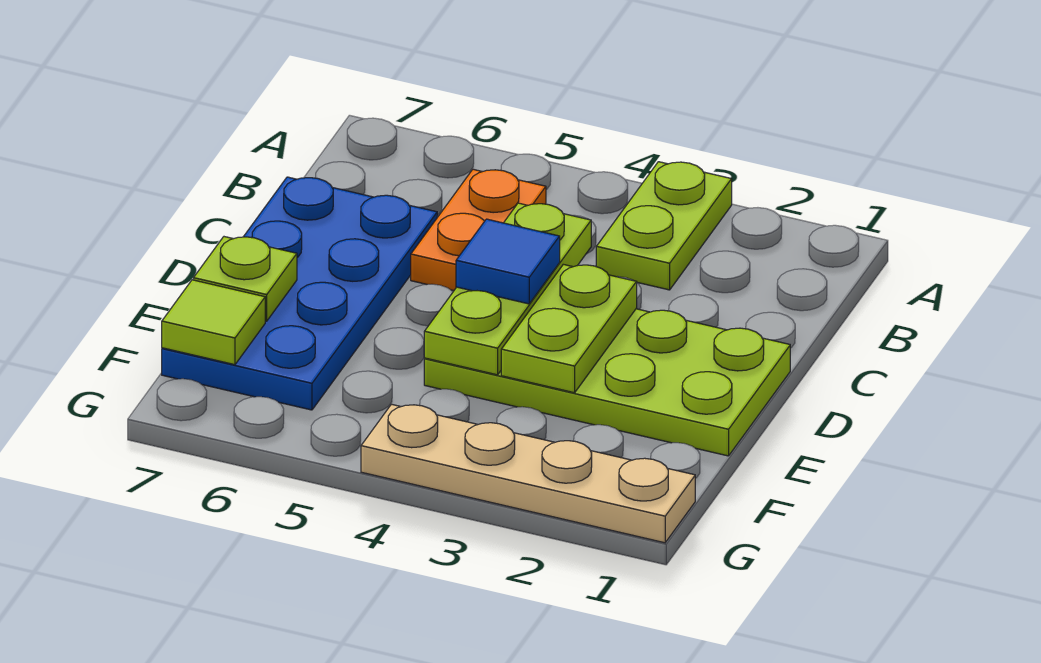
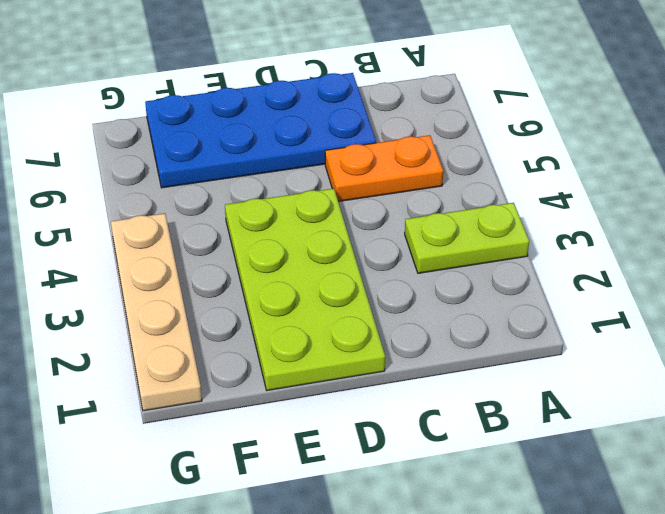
none -> lime plate C4:E4 level 2
none -> lime plate D3:E3 level 2

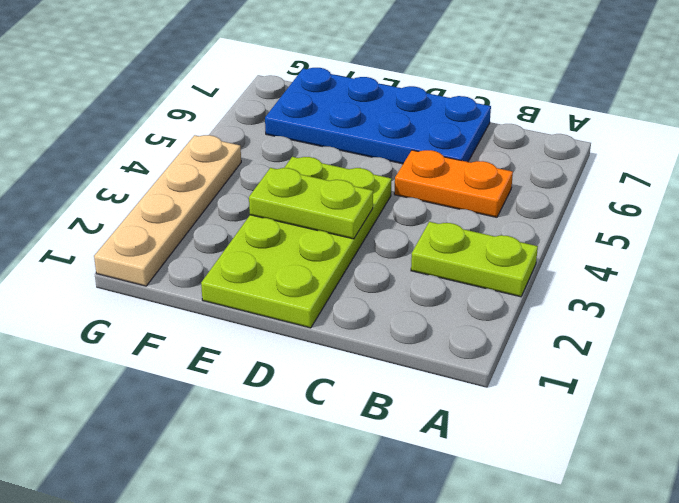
none -> lime plate C4:E4 level 2
none -> lime plate E7 level 2

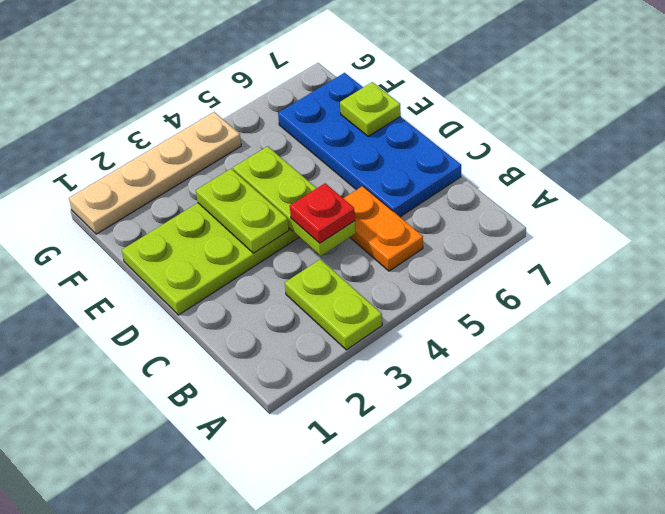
red plate C4 level 3 -> none
none -> lime tile F7 level 2
none -> blue tile D4 level 3

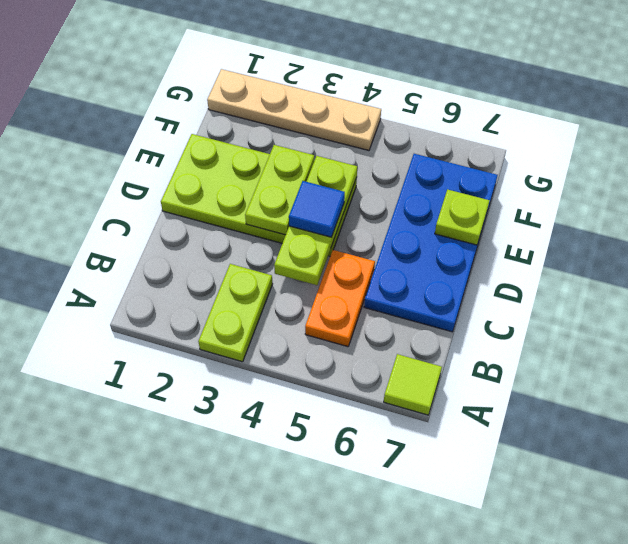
lime tile A7 level 1 -> lime tile F7 level 2

